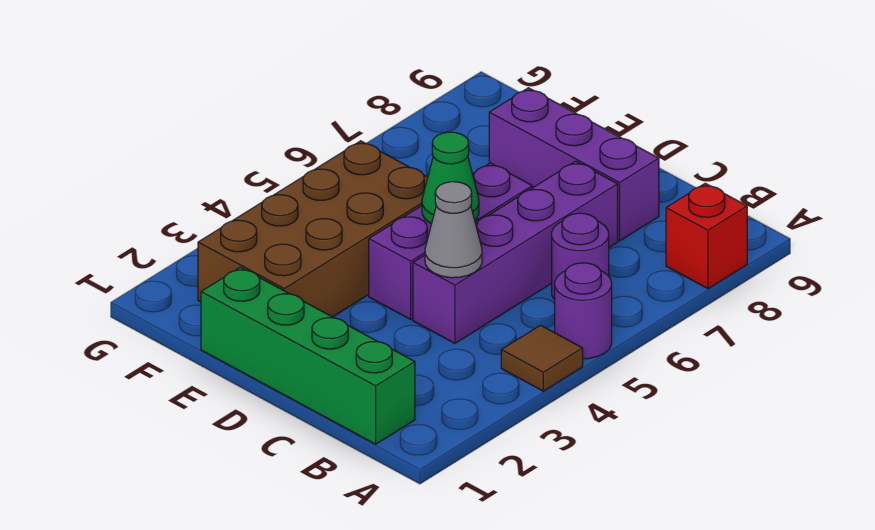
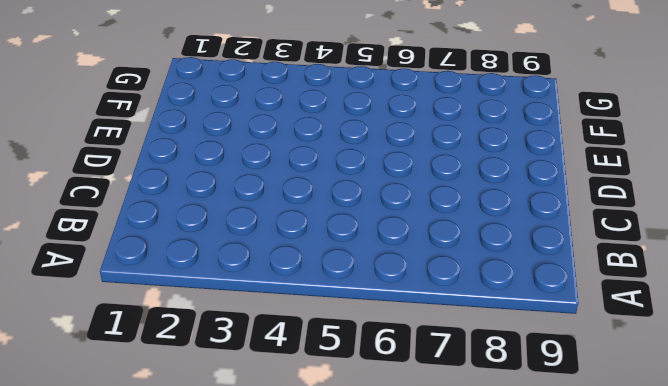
none -> brown tile A4 level 1
none -> purple round brick A5 level 1

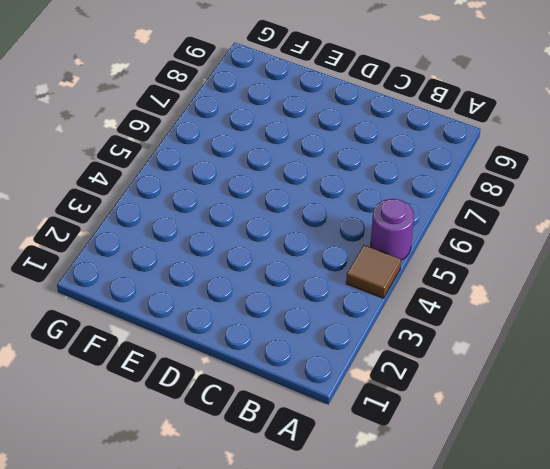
none -> red brick A8 level 1
none -> green brick B1:E1 level 1

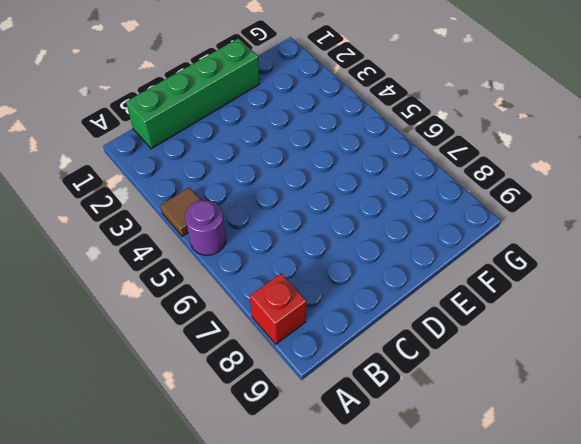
none -> purple round brick B6 level 1
none -> purple brick C4:C7 level 1

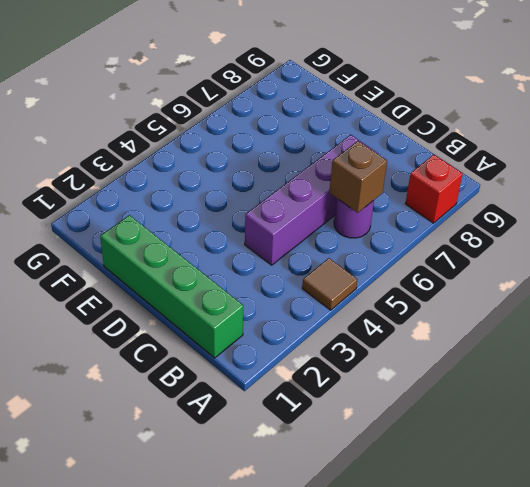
brown brick B6 level 2 -> none
none -> purple round brick A5 level 1
none -> purple brick C8:E8 level 1

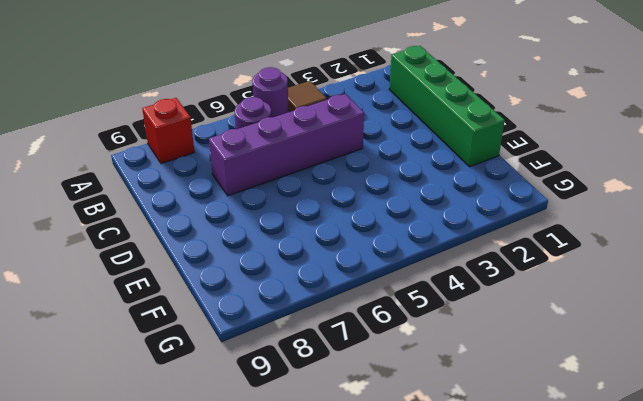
none -> purple brick C8:E8 level 1
none -> purple brick D4:D6 level 1

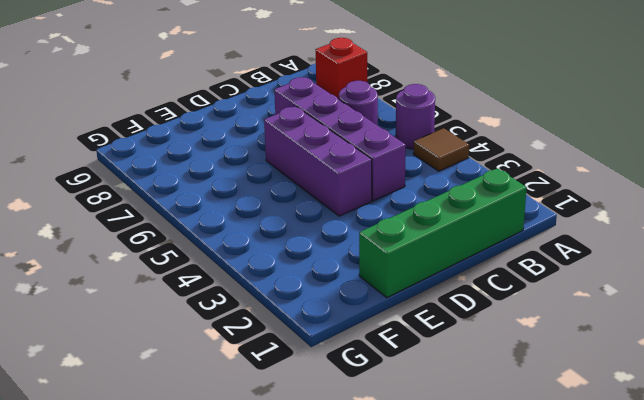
none -> purple brick C8:E8 level 1
none -> brown brick E2:F5 level 1

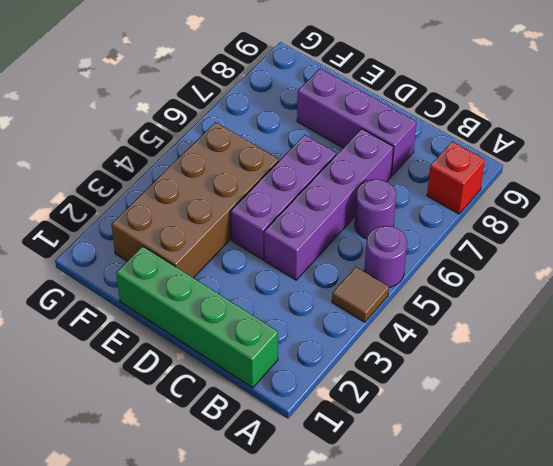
none -> grey cone C4 level 2
none -> green cone D5 level 2

